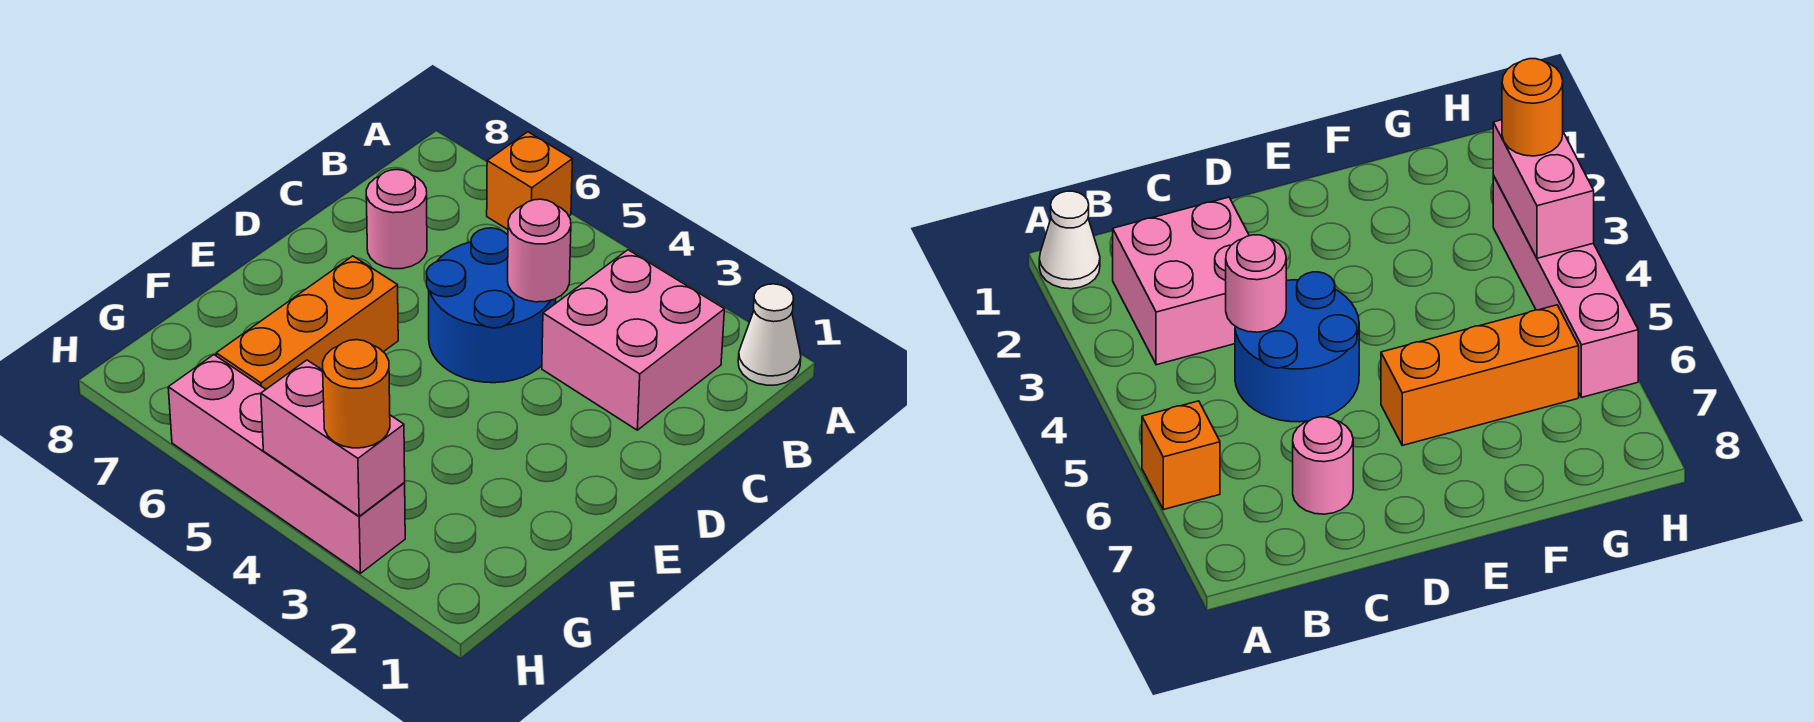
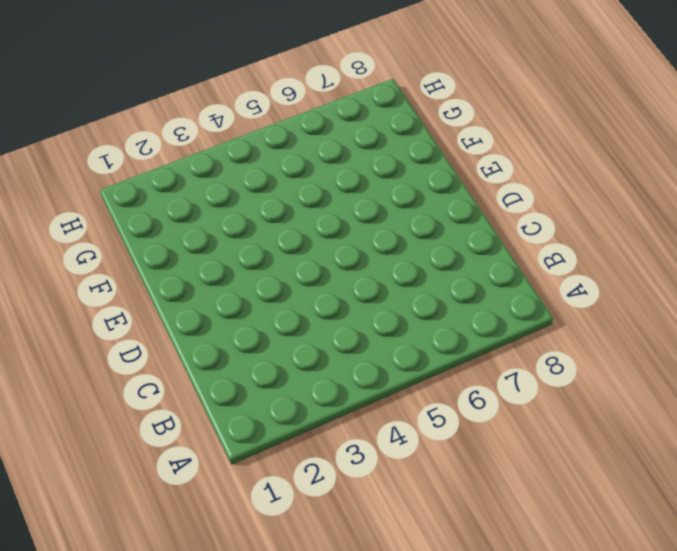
none -> white cone A1 level 1
none -> orange brick A6 level 1

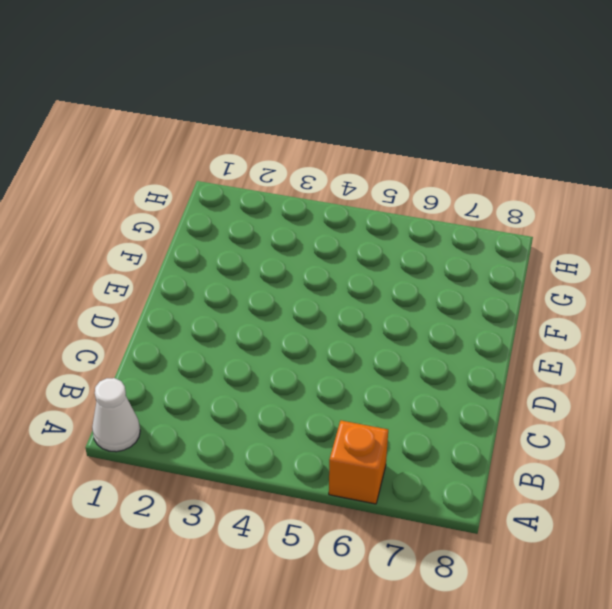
none -> pink brick B2:C3 level 1
none -> blue round brick C4:D5 level 1

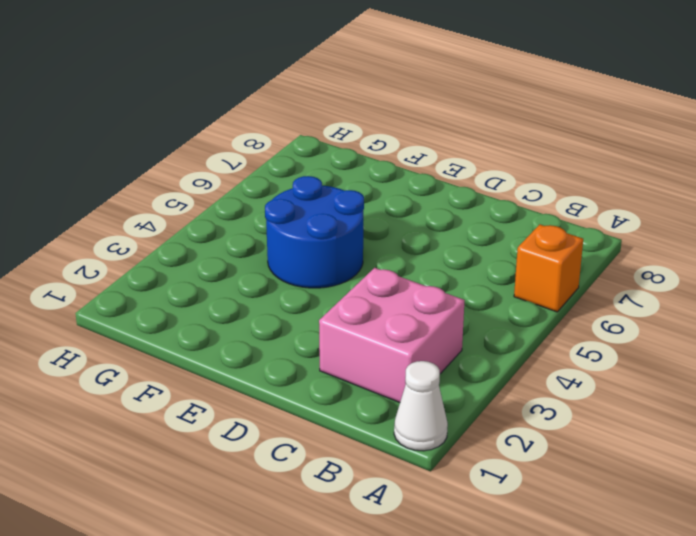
blue round brick E4:F5 level 1 -> blue round brick C4:D5 level 1
none -> pink round brick C7 level 1
none -> orange brick E6:G6 level 1

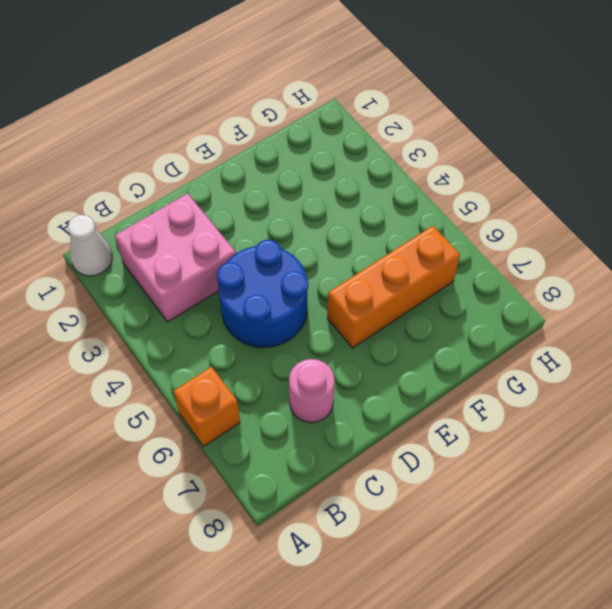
none -> pink brick H3:H6 level 1
none -> pink round brick C4 level 2

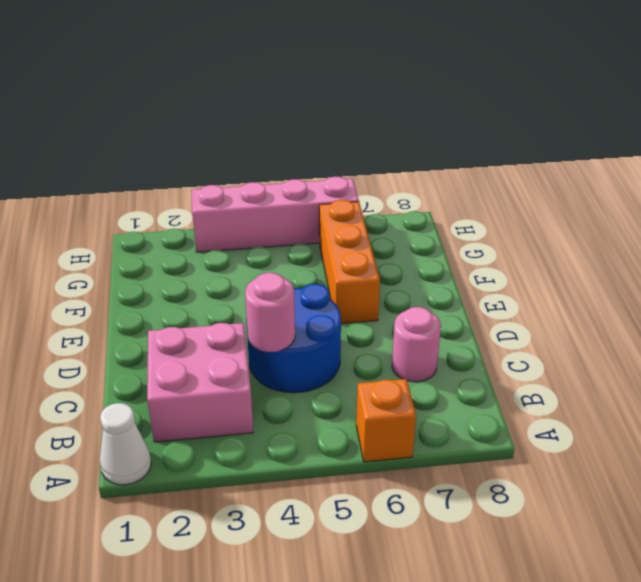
none -> pink brick H3:H4 level 2
none -> orange round brick H3 level 3

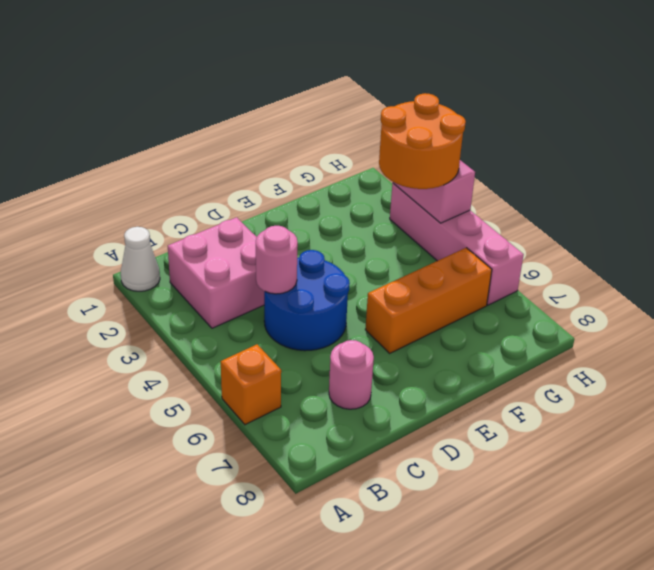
orange round brick G3:H4 level 3 -> orange round brick H3 level 3

